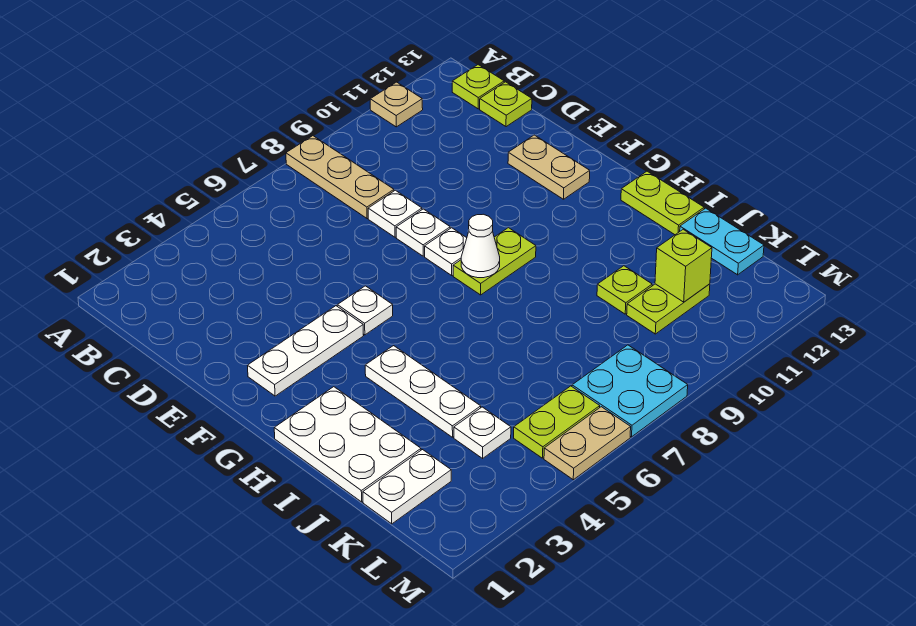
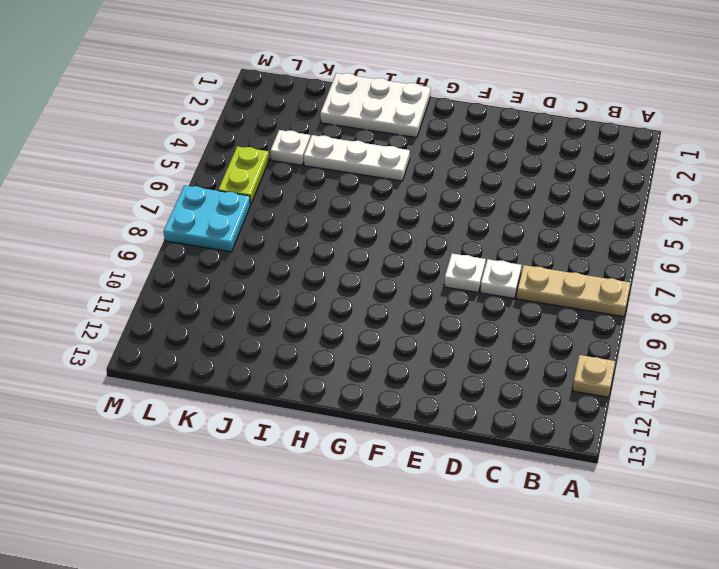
none -> lime plate B13 level 1
none -> lime plate C13 level 1
none -> tan plate E12:F12 level 1

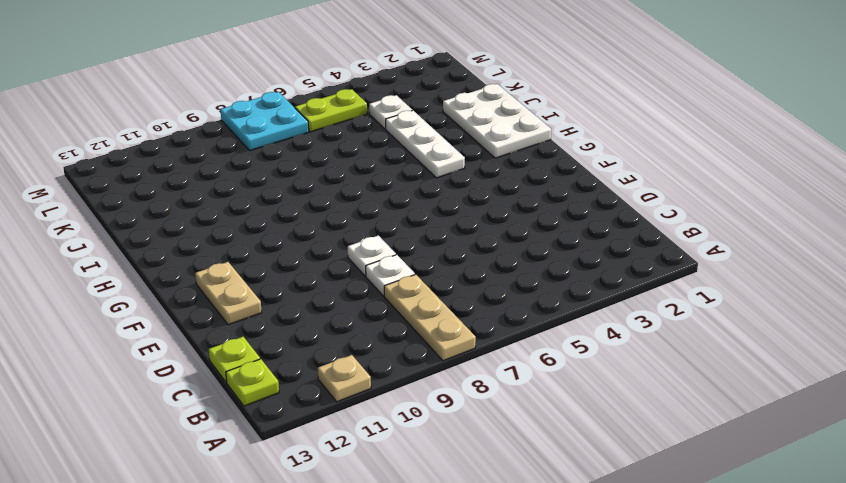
none -> white plate F2:F4 level 1
none -> white plate F5 level 1
none -> white plate F8 level 1

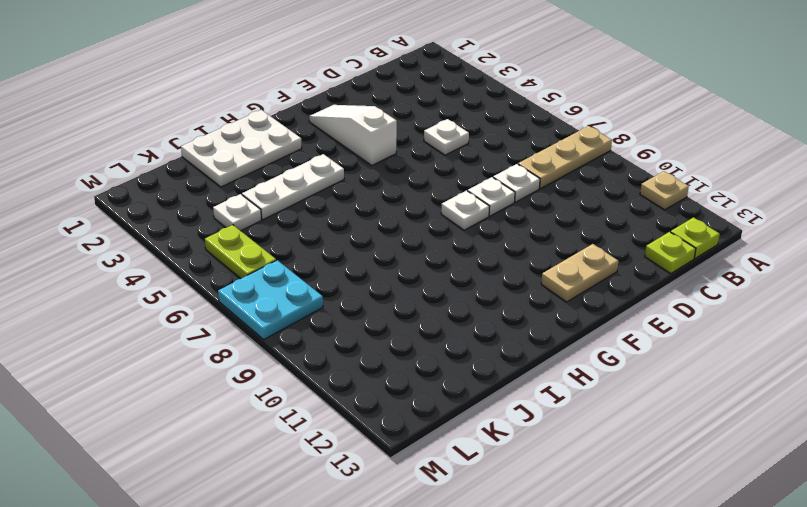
white plate D5 level 1 -> white plate F5 level 1
white slope F2:F4 level 1 top 4 -> white plate F2:F4 level 1
none -> lime plate G8:G9 level 1
none -> lime plate H13:I13 level 1
none -> lime plate J10 level 1

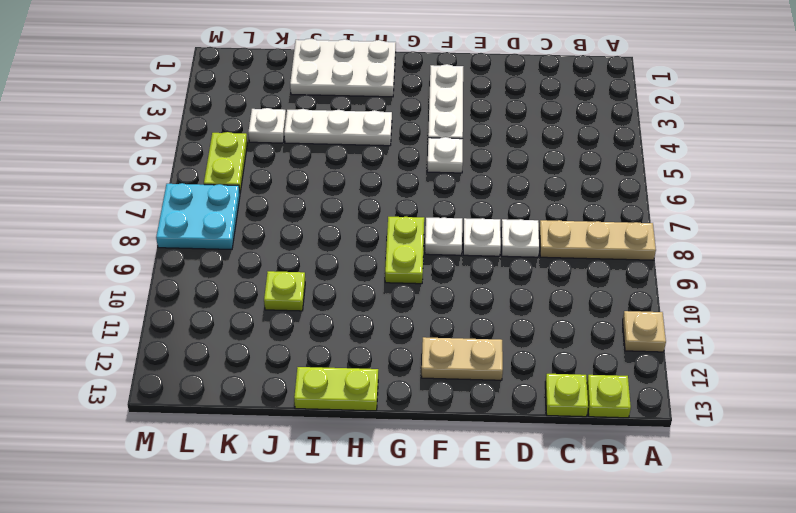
none -> cyan plate J13:K13 level 1
none -> white plate K1:K2 level 1
none -> lime plate K10:K11 level 1

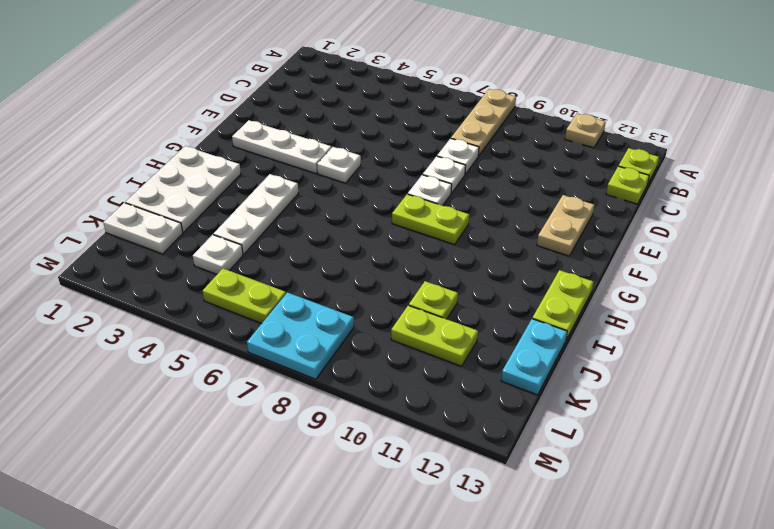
none -> tan plate M5:M6 level 1
none -> white cone G8 level 2
none -> lime brick K11 level 2

